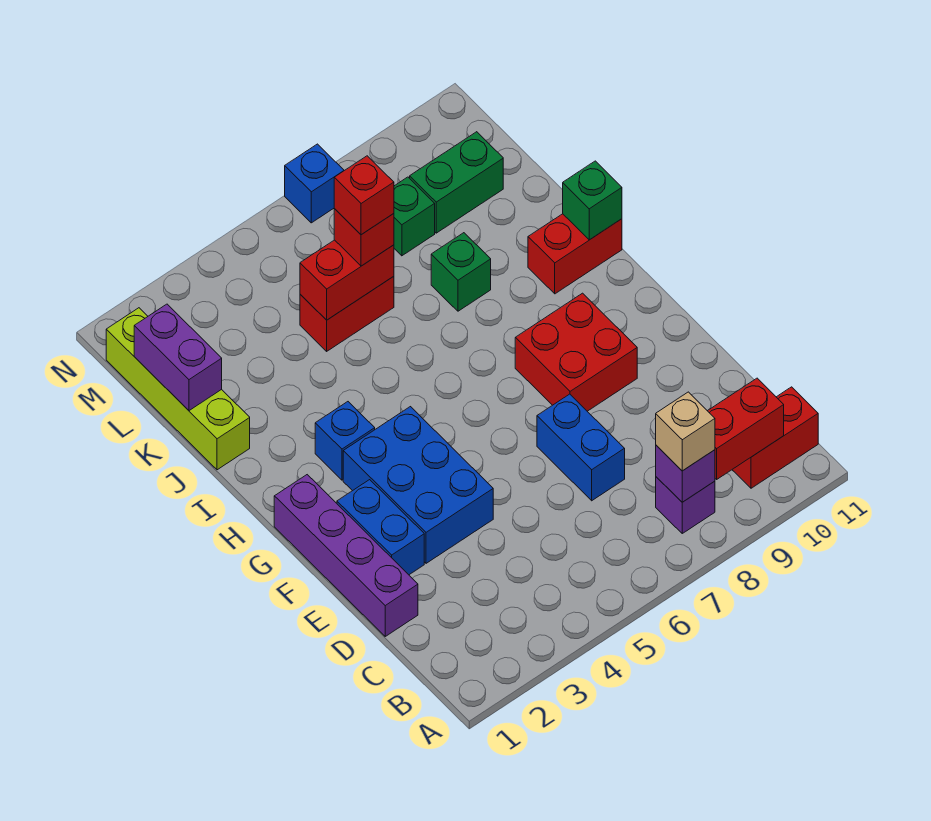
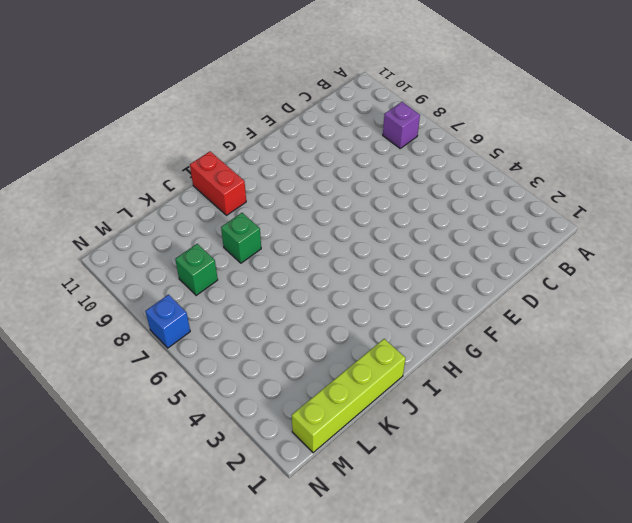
none -> red brick B10:B11 level 1
none -> purple brick D1:G1 level 1
none -> blue brick D7:E7 level 1

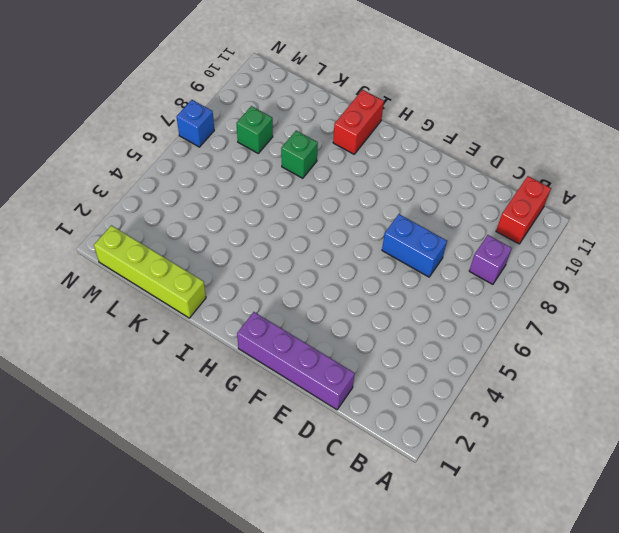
none -> blue brick E2:F2 level 1
none -> blue brick E3:G4 level 1
none -> red brick F8:G9 level 1

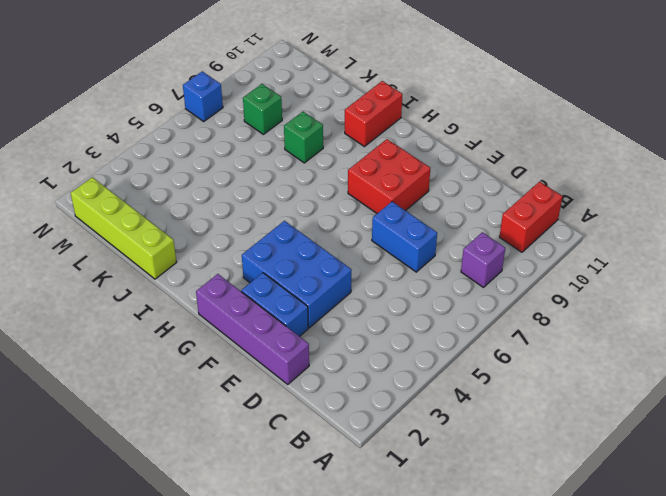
none -> blue brick H3 level 1
none -> red brick K5:K6 level 1
none -> green brick L9:L10 level 1

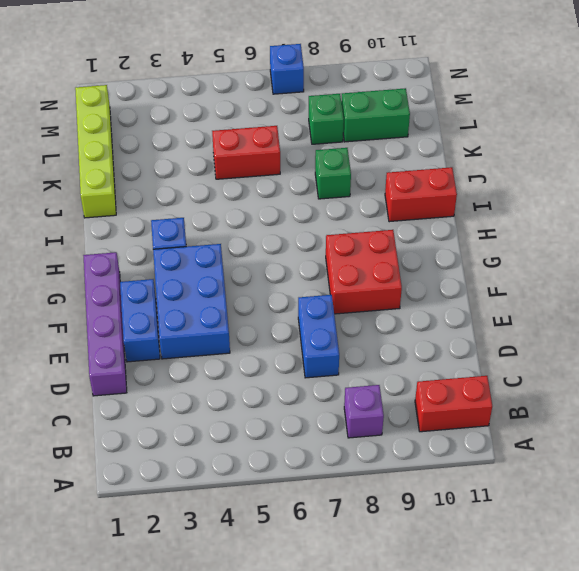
none -> purple brick B8 level 2
none -> red brick B9:B10 level 2
none -> green brick I11 level 2

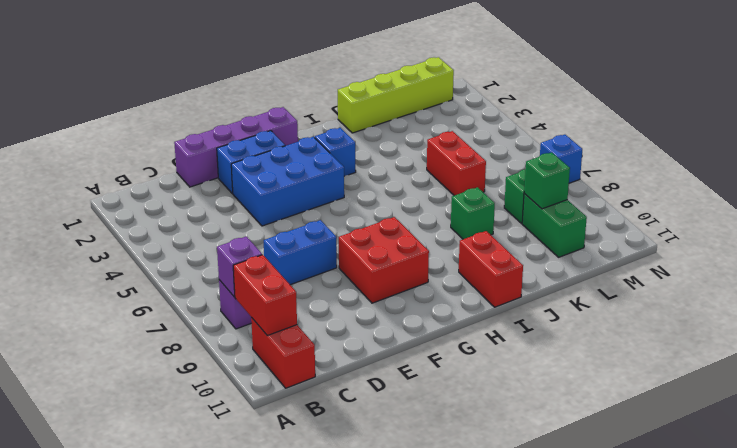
green brick L9 level 2 -> green brick I11 level 2
none -> purple brick K1:L1 level 2
none -> red brick K5:K6 level 2
none -> tan brick B8 level 3

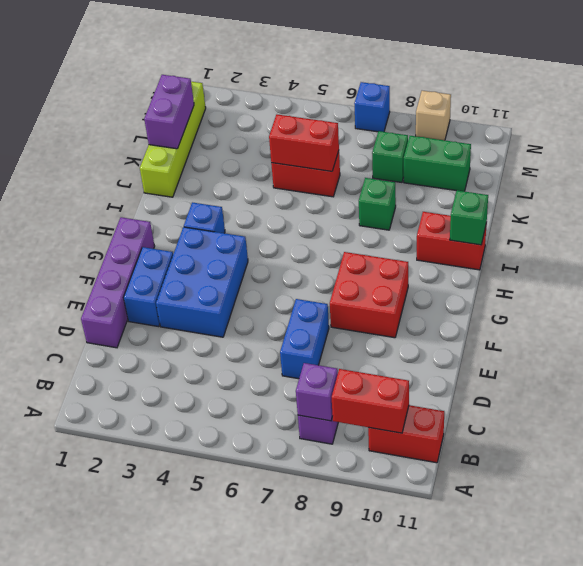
tan brick N9 level 1 -> tan brick B8 level 3
none -> red brick K6 level 3
none -> red brick K6 level 4

